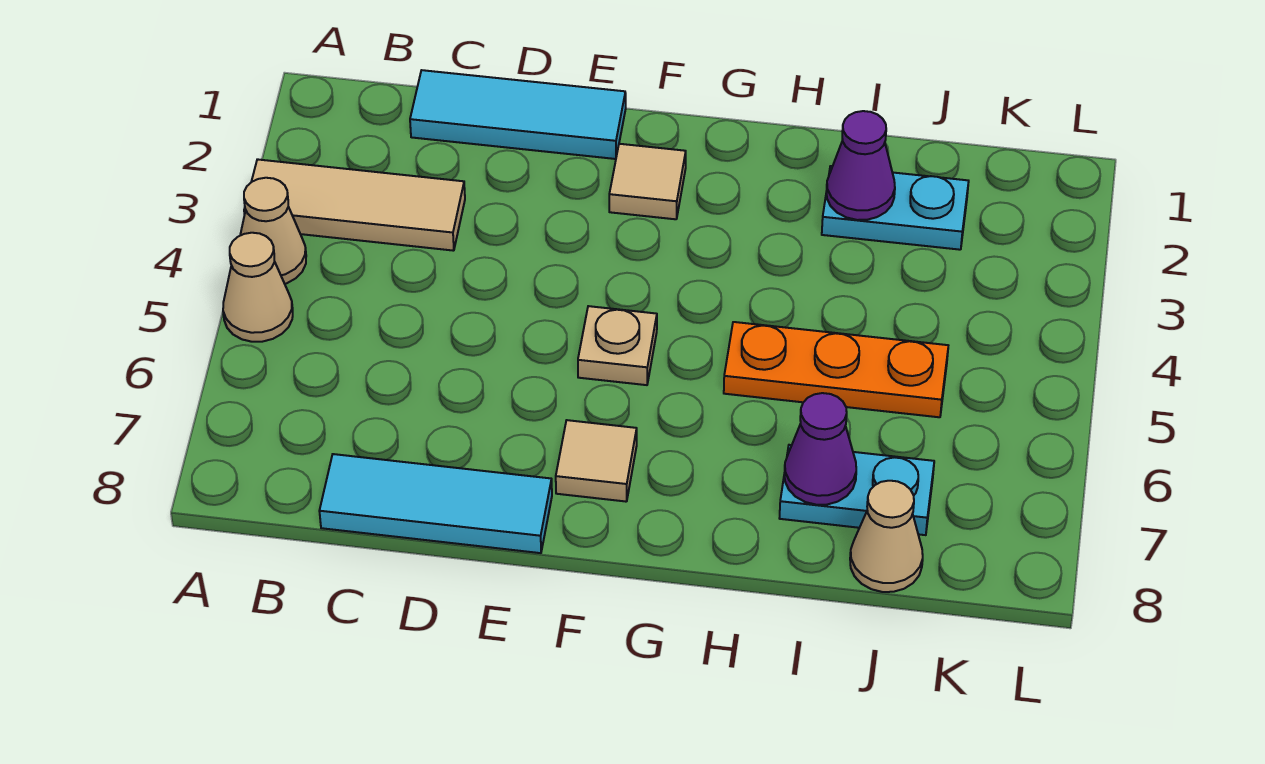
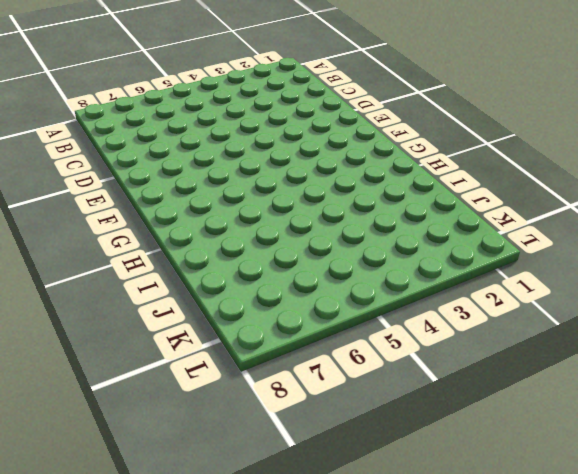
none -> tan tile A3:C3 level 1
none -> tan cone A4 level 1
none -> tan cone A5 level 1

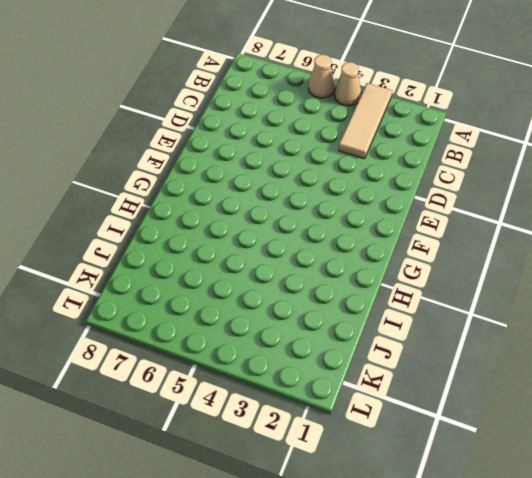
none -> cyan tile C1:E1 level 1
none -> cyan tile C8:E8 level 1
none -> tan tile F2 level 1

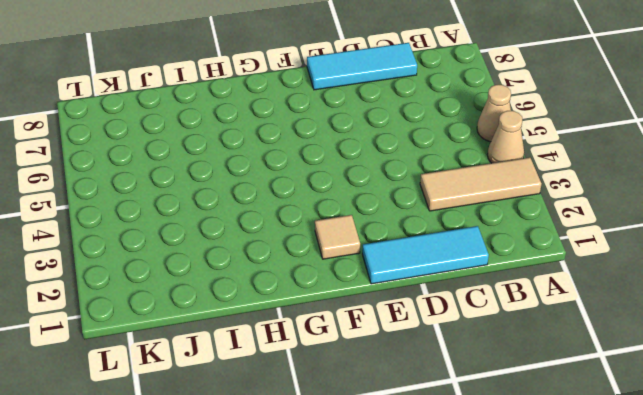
none -> tan plate F5 level 1
none -> tan tile F7 level 1
none -> orange plate H5:J5 level 1

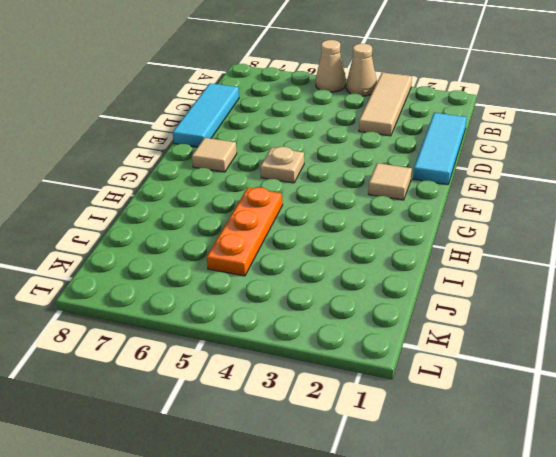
none -> cyan plate I2:J2 level 1
none -> cyan plate I7:J7 level 1
none -> tan cone J8 level 1

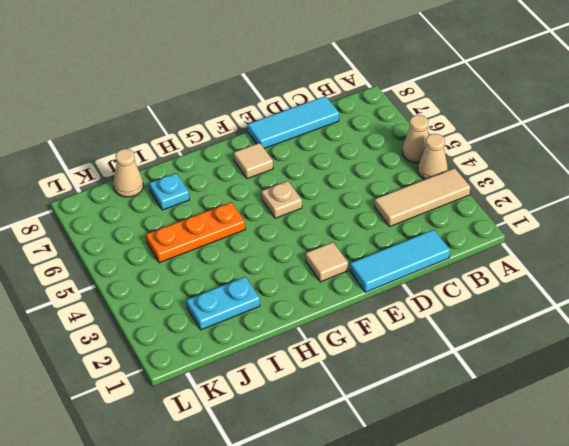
cyan plate I7 level 1 -> cyan plate I7:J7 level 1
none -> purple cone I2 level 2
none -> purple cone I7 level 2

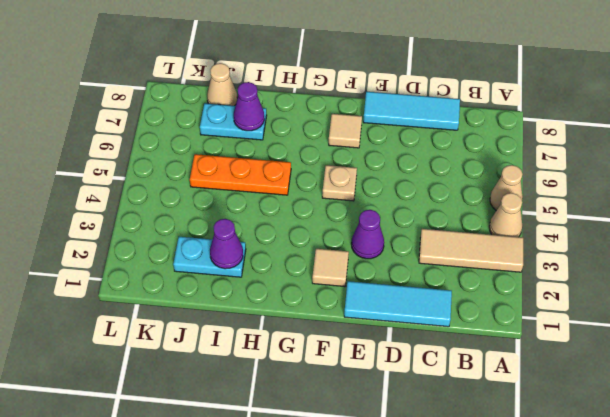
purple cone E3 level 1 -> none

